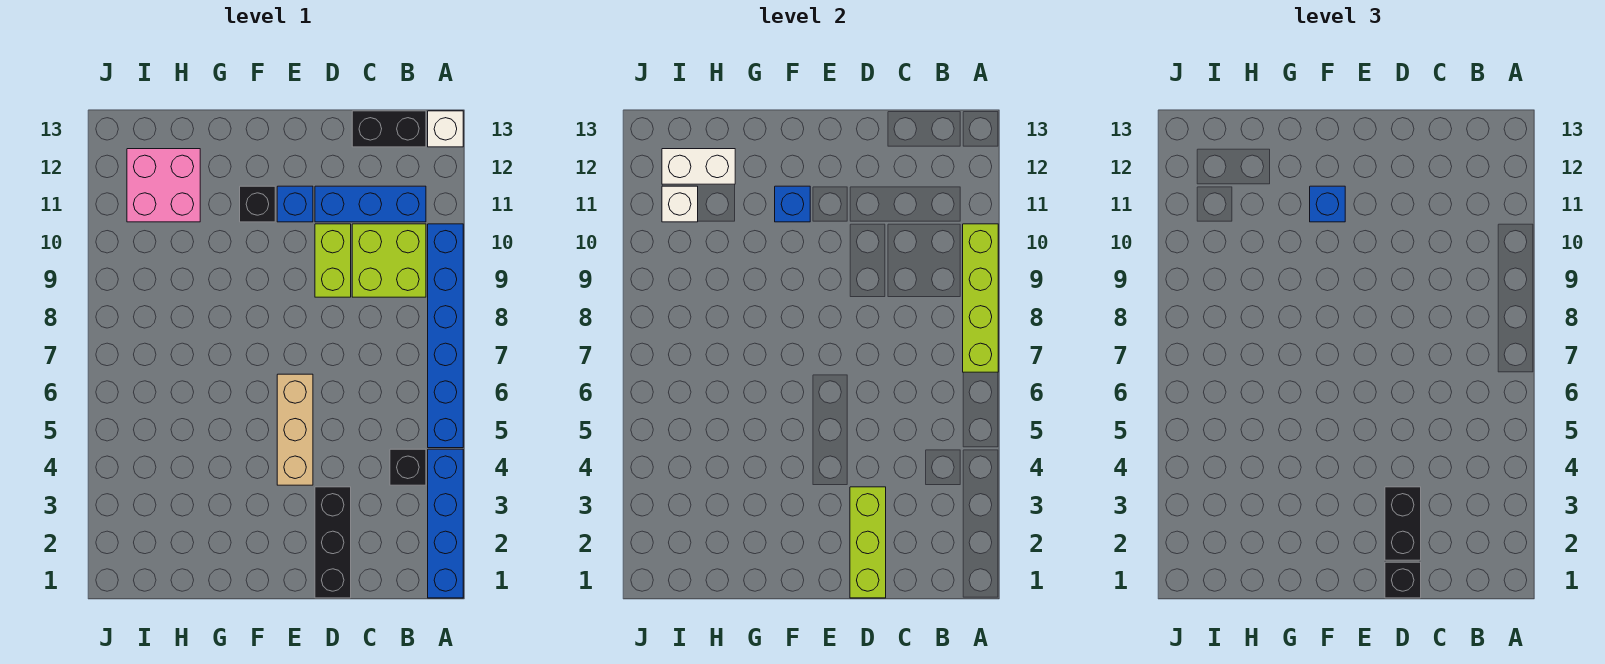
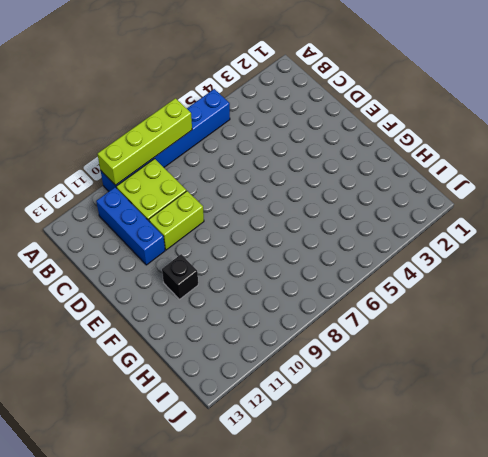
none -> blue brick A1:A4 level 1
none -> white brick A13 level 1
none -> black brick B4 level 1

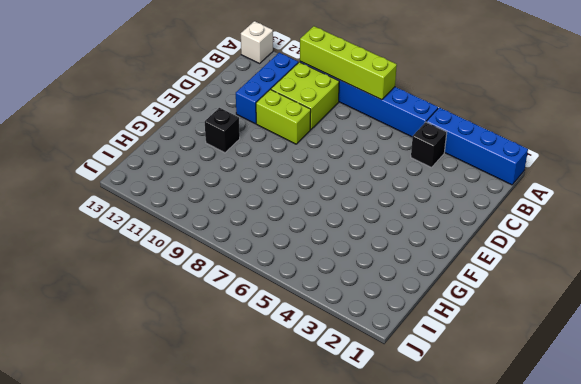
none -> black brick B13:C13 level 1
none -> black brick D1:D3 level 1
none -> tan brick E4:E6 level 1

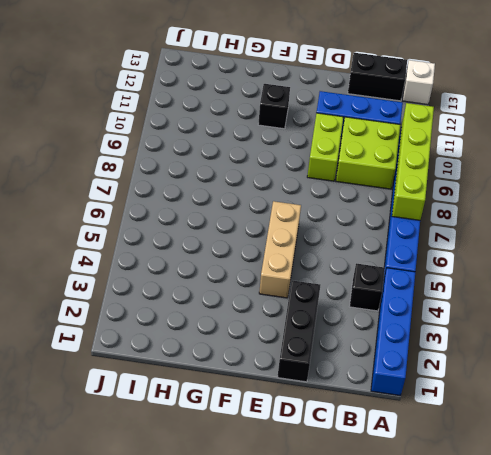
none -> blue brick E11 level 1
none -> pink brick H11:I12 level 1
none -> lime brick D1:D3 level 2

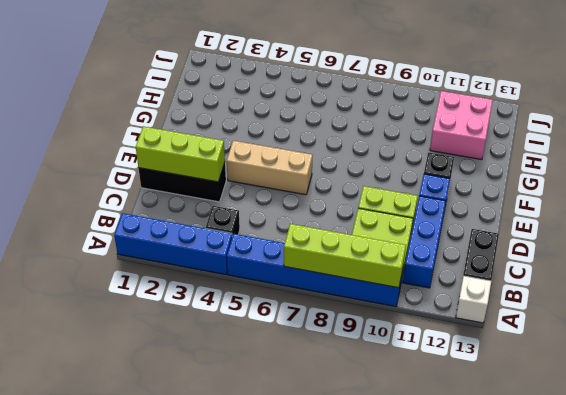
none -> blue brick F11 level 2
none -> white brick H12:I12 level 2
none -> white brick I11 level 2

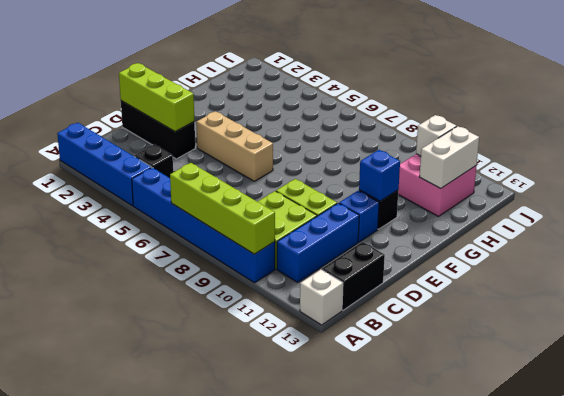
none -> black brick D1 level 3
none -> black brick D2:D3 level 3
none -> blue brick F11 level 3

